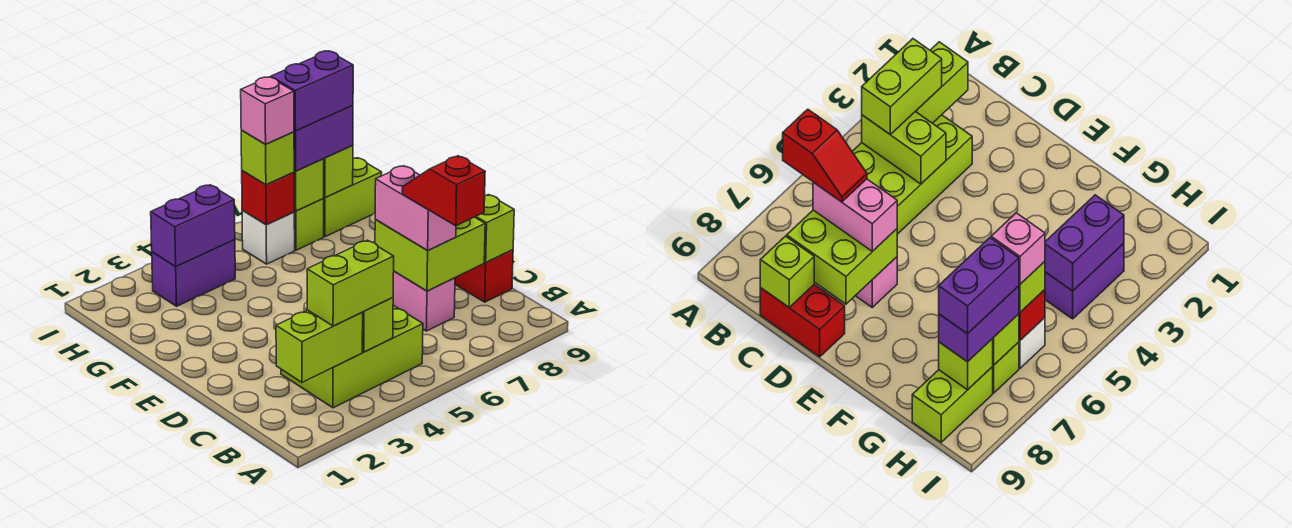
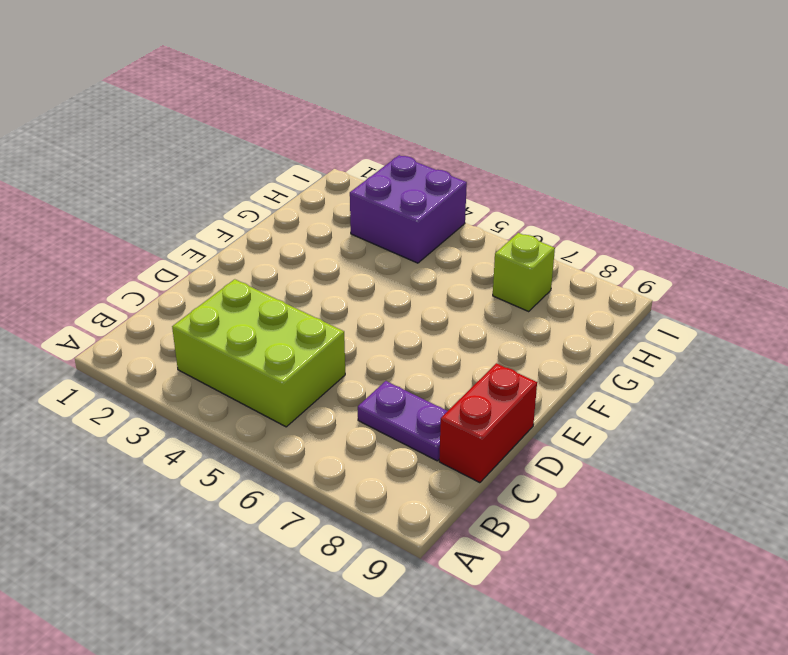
purple plate C7:C8 level 1 -> pink brick C7:D7 level 1
purple brick H3:I4 level 1 -> purple brick H3:H4 level 1
none -> white brick H6 level 1
none -> lime brick H8:H9 level 1
none -> lime brick B2:B3 level 2

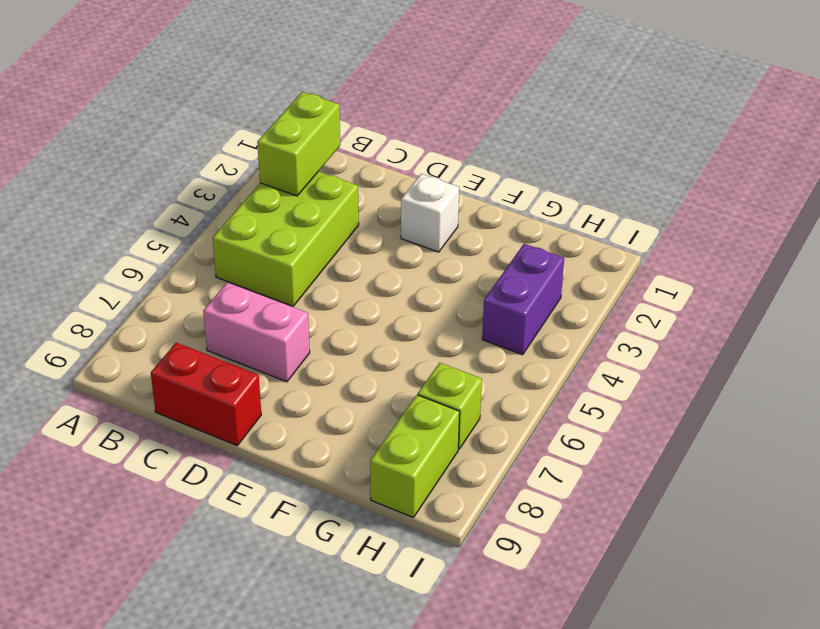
white brick E2 level 1 -> white brick H6 level 1
none -> lime brick B4:C4 level 2
none -> lime brick C7:D8 level 2
none -> lime brick C9 level 2

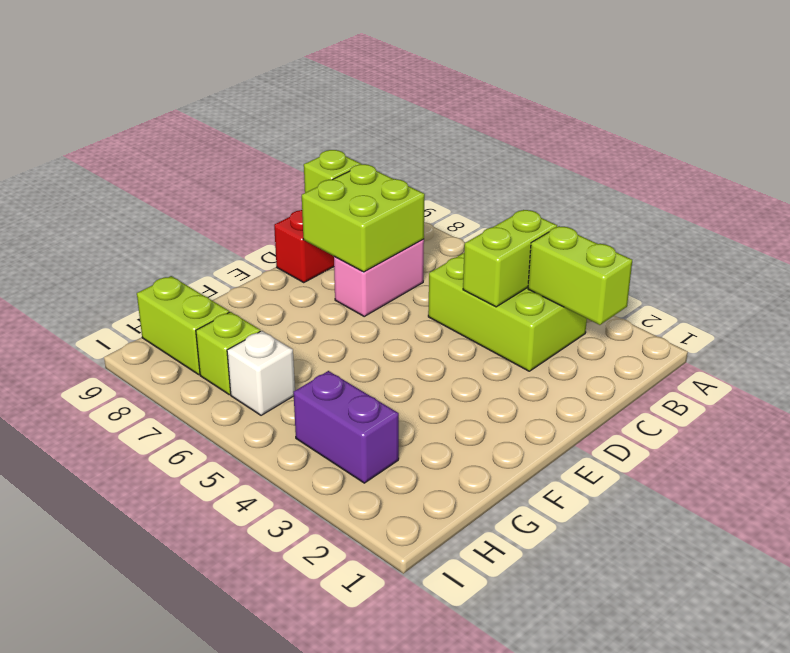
none -> purple brick H3:H4 level 2
none -> red brick H6 level 2
none -> lime brick H7 level 2

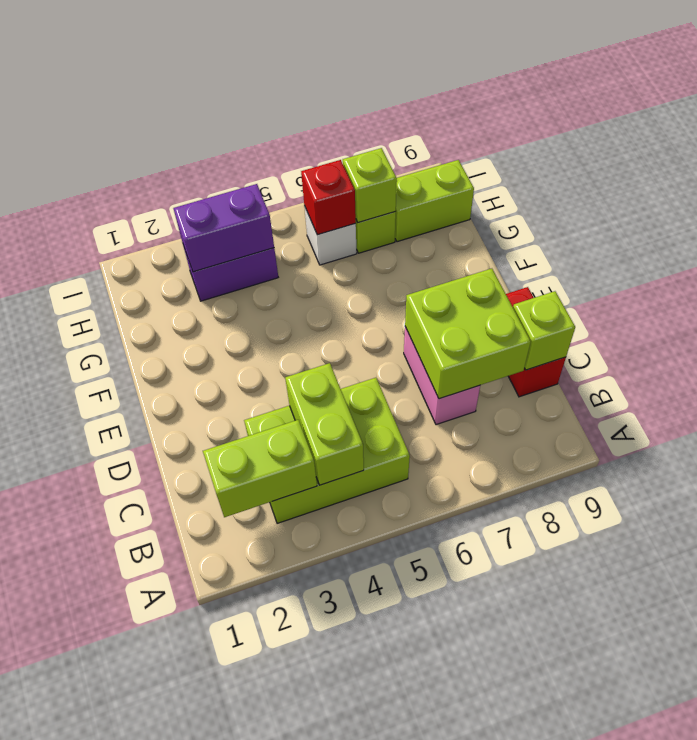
none -> lime brick H8 level 2
none -> lime brick B3:B4 level 3
none -> pink brick C7:D7 level 3

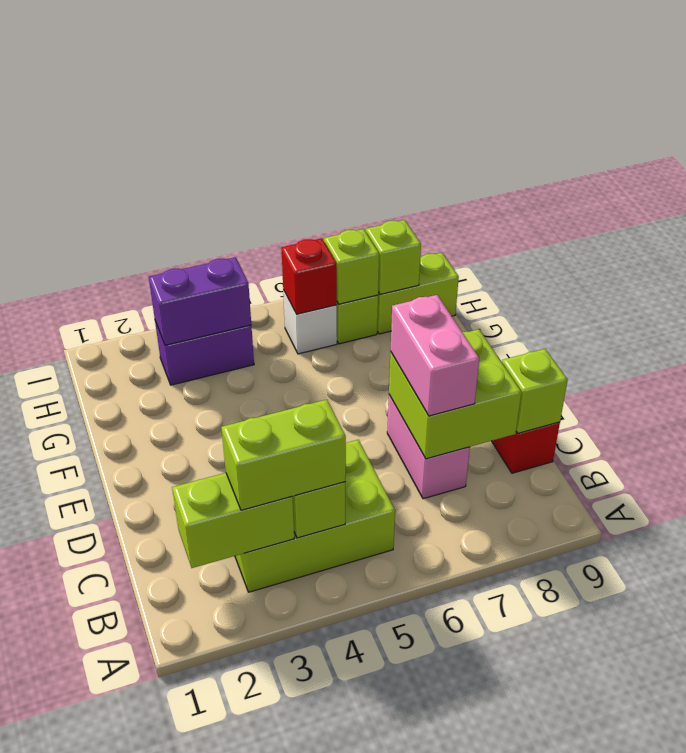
none -> lime brick H6 level 3
none -> purple brick H7:H8 level 3
none -> red slope B7:C7 level 4 top B

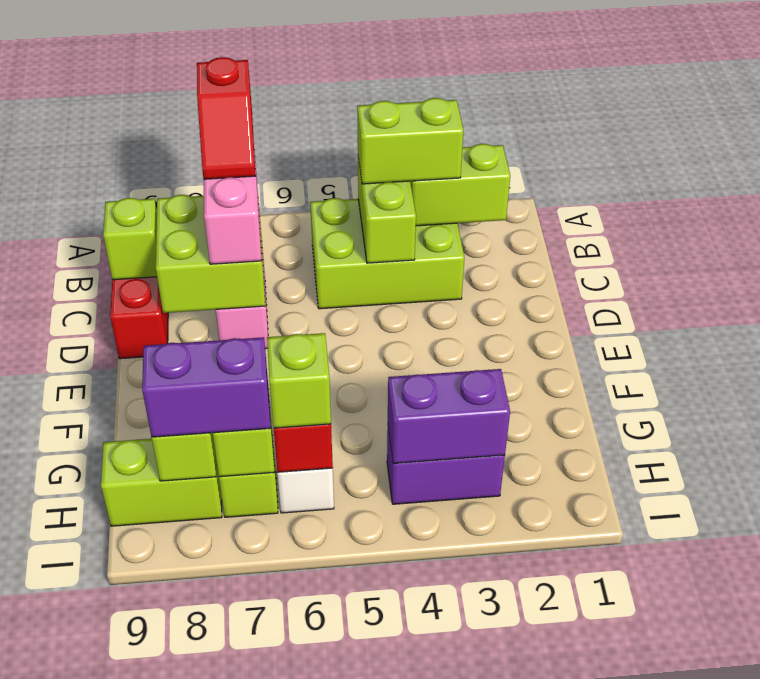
none -> pink brick H6 level 4
none -> purple brick H7:H8 level 4

